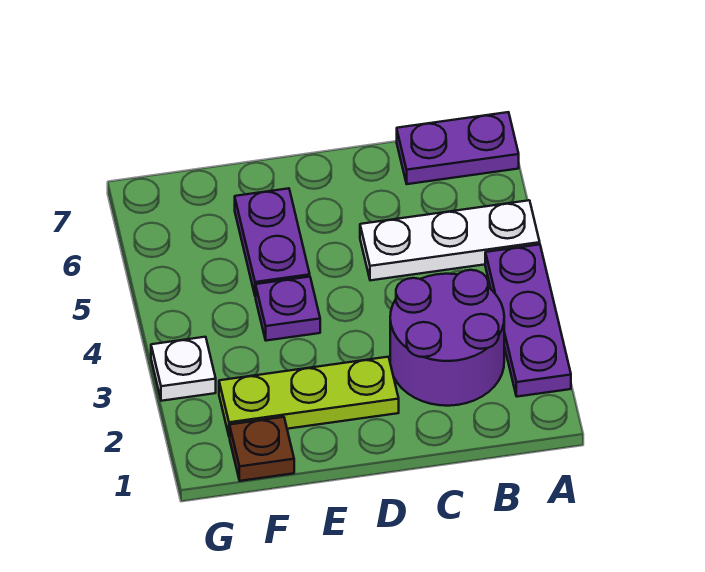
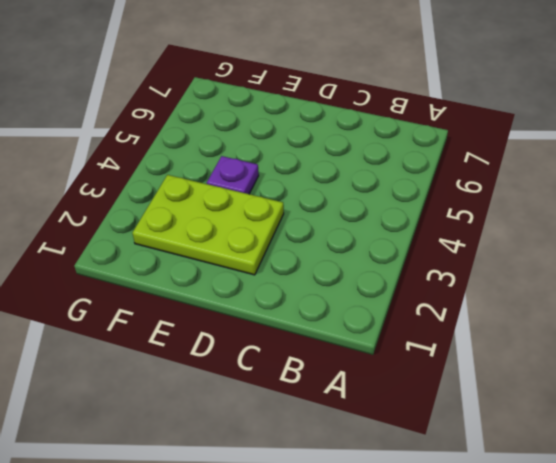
lime plate D2:F3 level 1 -> lime plate D2:F2 level 1
none -> purple plate A2:A4 level 1
none -> white plate A5:C5 level 1

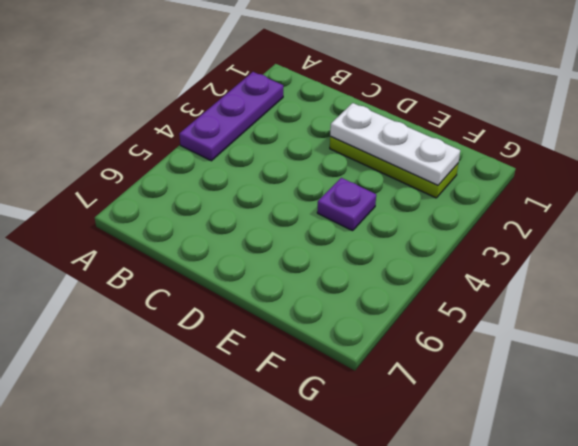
white plate D2:F2 level 2 -> white plate A5:C5 level 1
none -> purple plate A7:B7 level 1
none -> purple round brick B2:C3 level 1

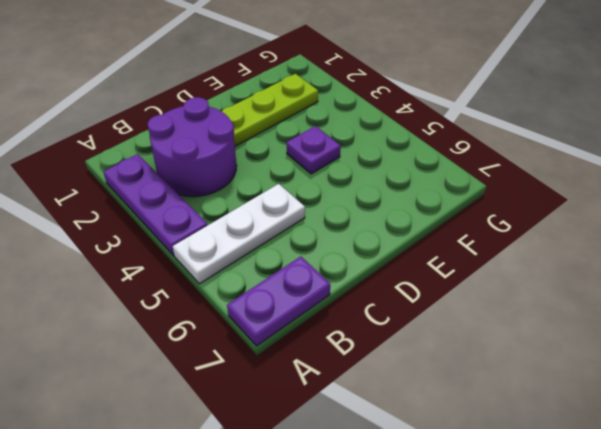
none -> purple plate E5:E6 level 1
none -> brown plate F1 level 1

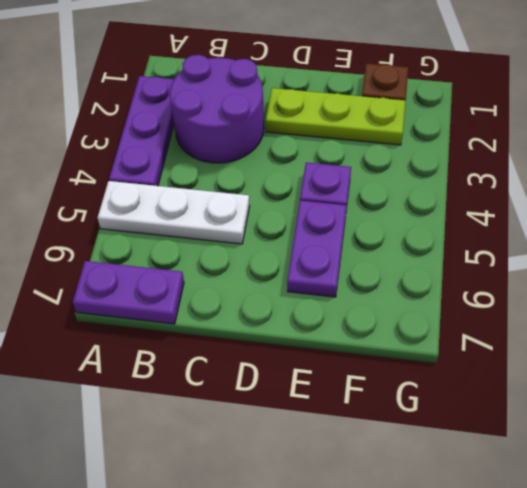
none -> white plate G3 level 1

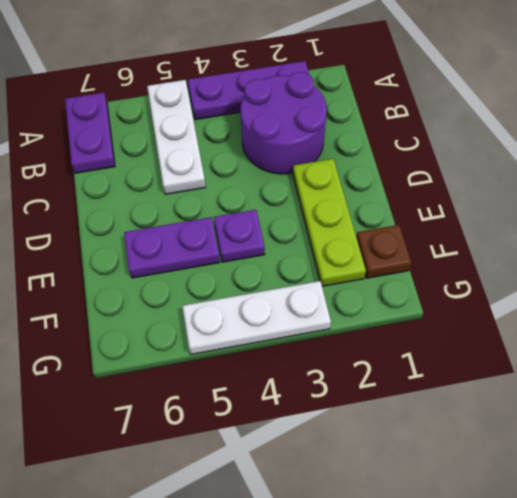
white plate G3:G5 level 1 -> white plate G3 level 1

